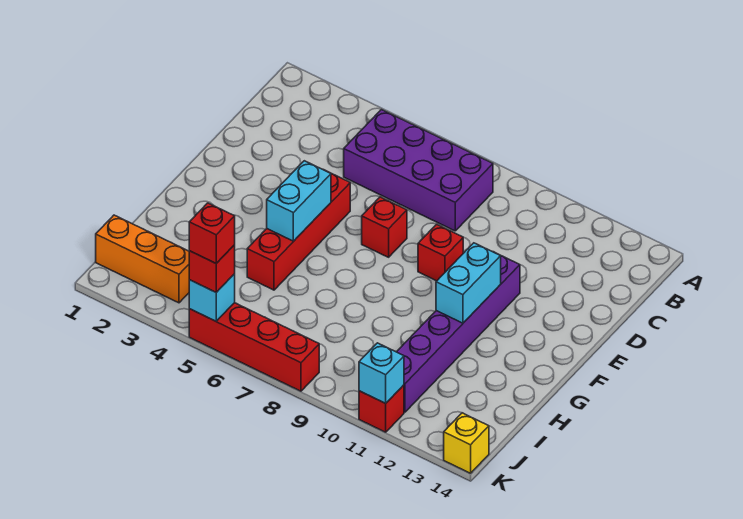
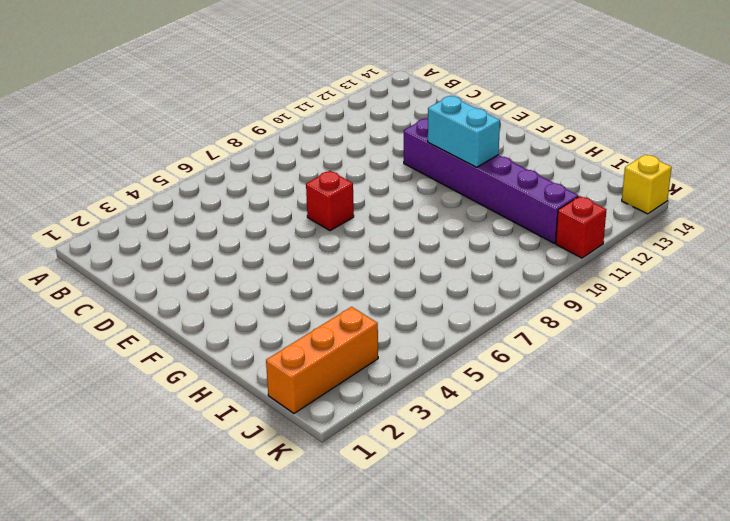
none -> purple brick B5:C8 level 1
none -> red brick E5:H5 level 1
none -> red brick E9 level 1

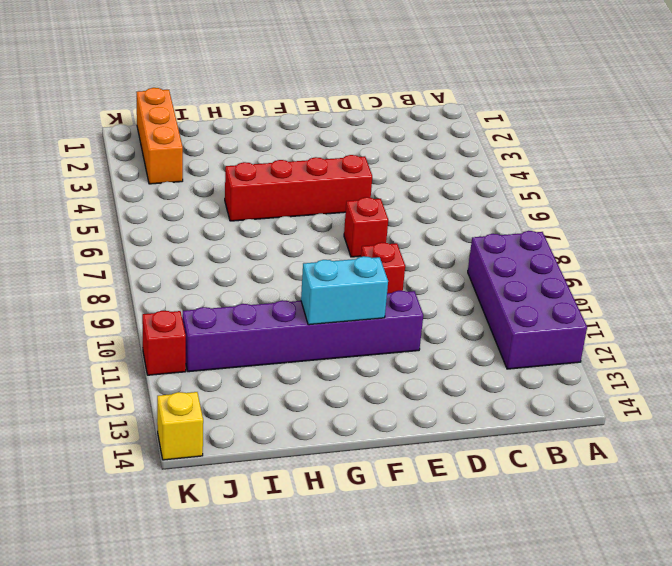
purple brick A9:B12 level 1 -> purple brick B5:C8 level 1
none -> red brick K5:K8 level 1
none -> cyan brick F5:G5 level 2
none -> cyan brick K5 level 2

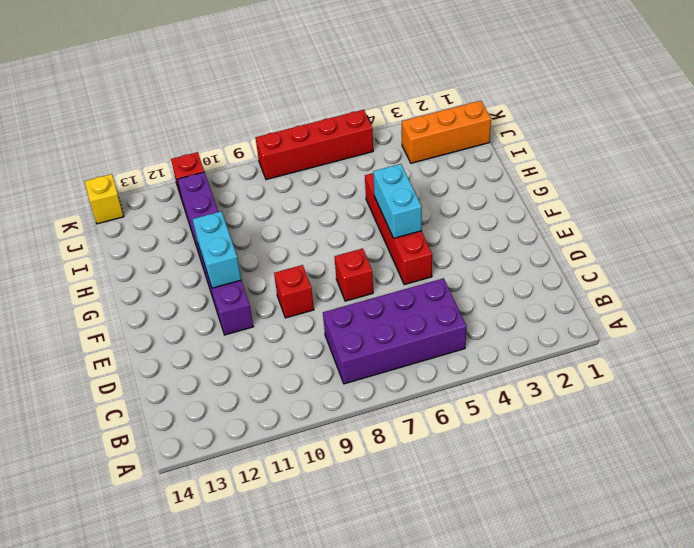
none -> cyan brick K5 level 2
none -> cyan brick K11 level 2
none -> red brick K5 level 3

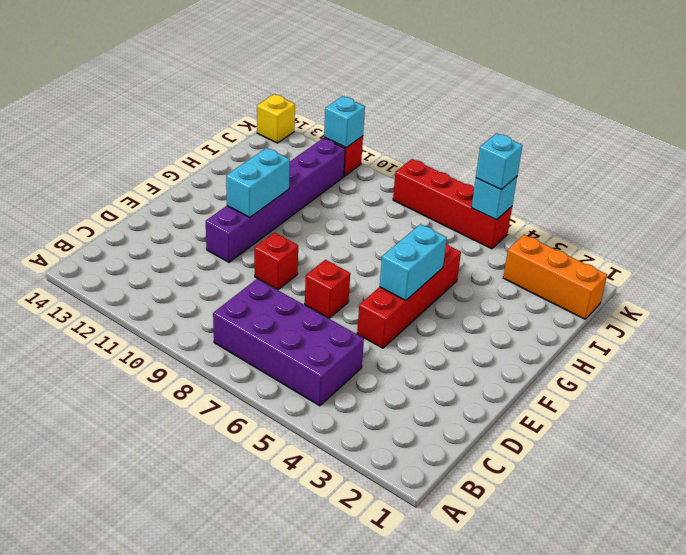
cyan brick K5 level 3 -> red brick K5 level 3
none -> red brick K5 level 4

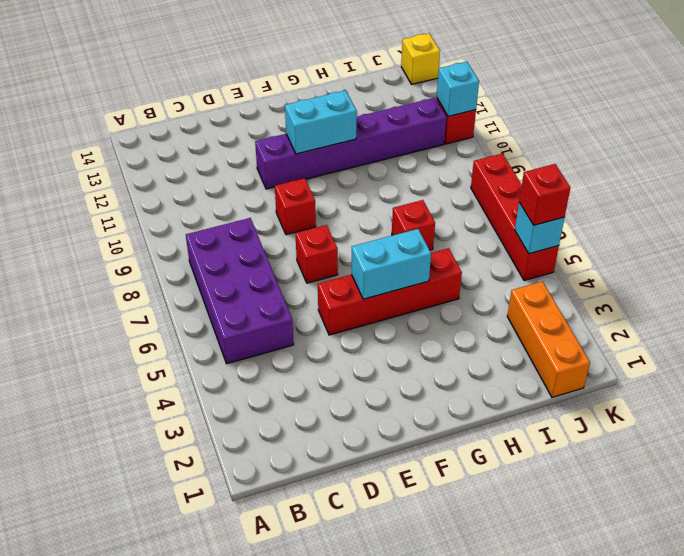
red brick H7 level 1 -> red brick K5 level 4

